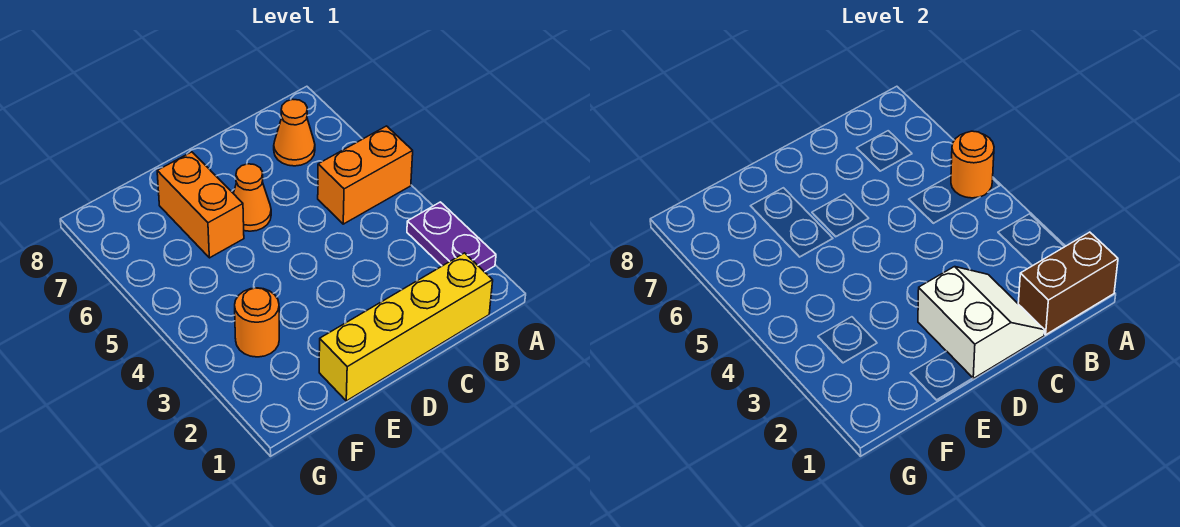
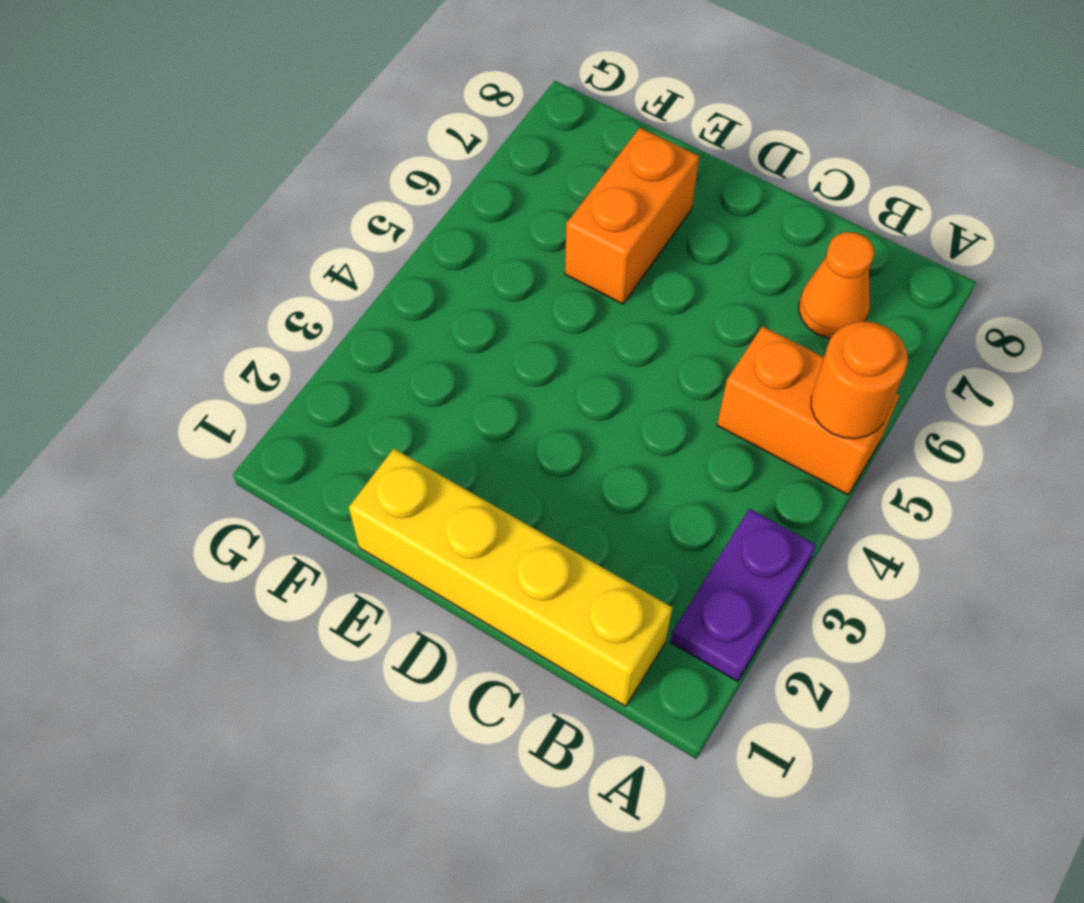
none -> orange cone D6 level 1
none -> orange round brick F3 level 1

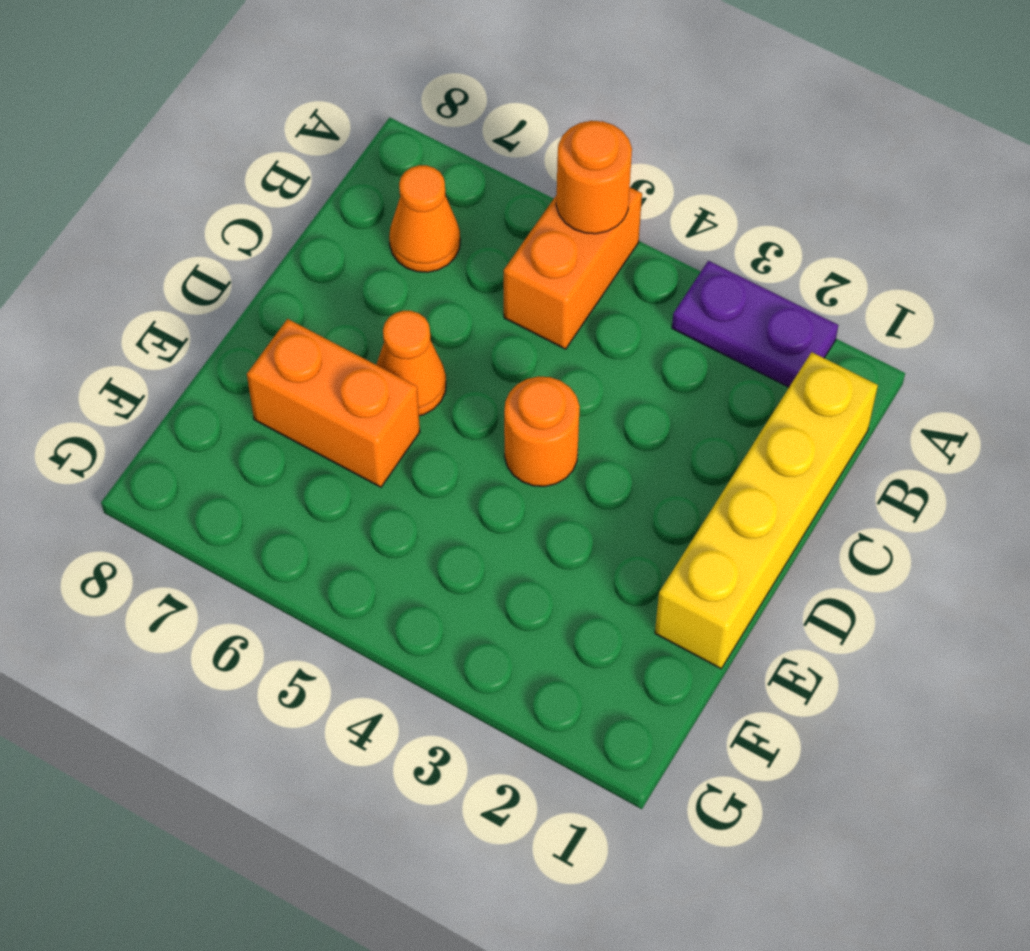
orange round brick D4 level 1 -> orange round brick F3 level 1
none -> brown brick A1:B1 level 2
none -> white slope C1:D2 level 2 top D

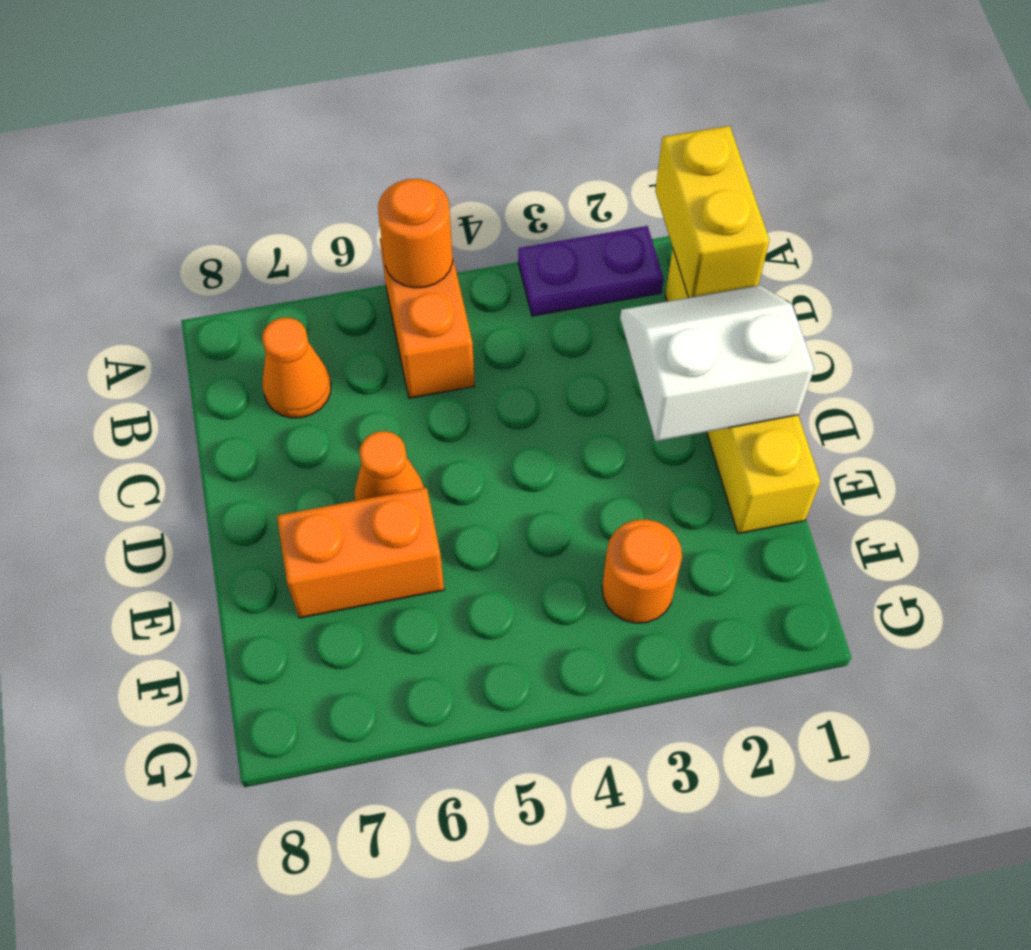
yellow brick A1:B1 level 2 -> brown brick A1:B1 level 2

